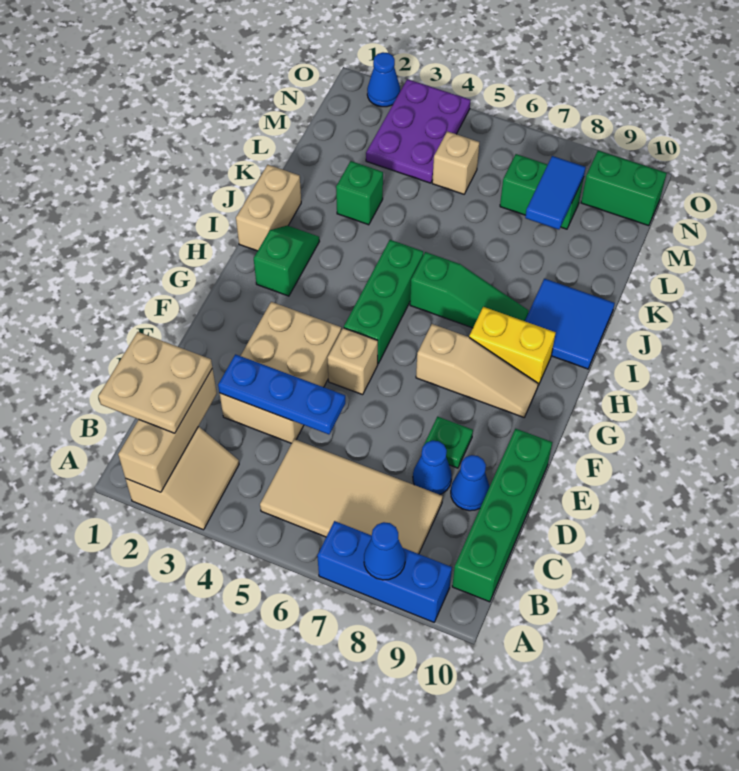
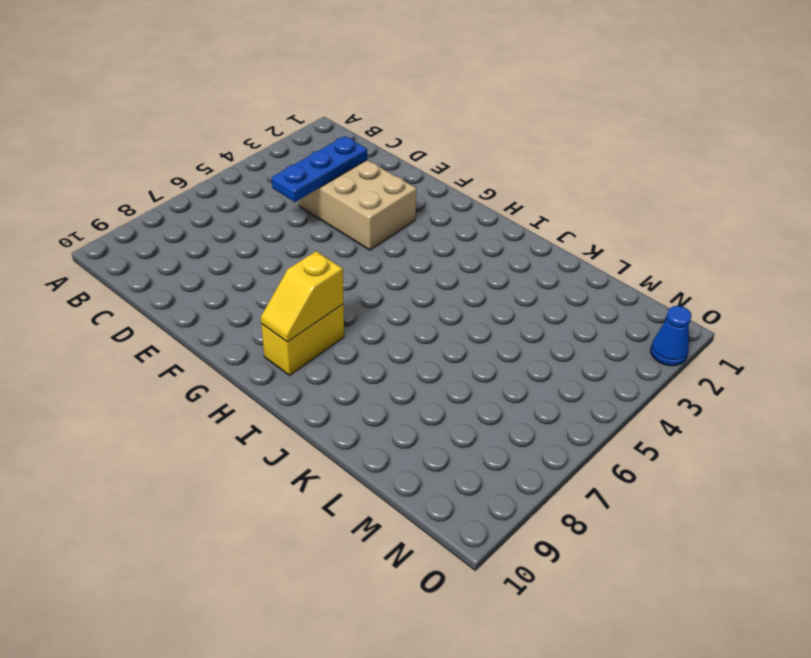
yellow slope H8:H9 level 2 top 8 -> none
none -> tan slope A2:B3 level 1 top 2
none -> blue brick A7:A9 level 1
none -> tan tile B5:C8 level 1

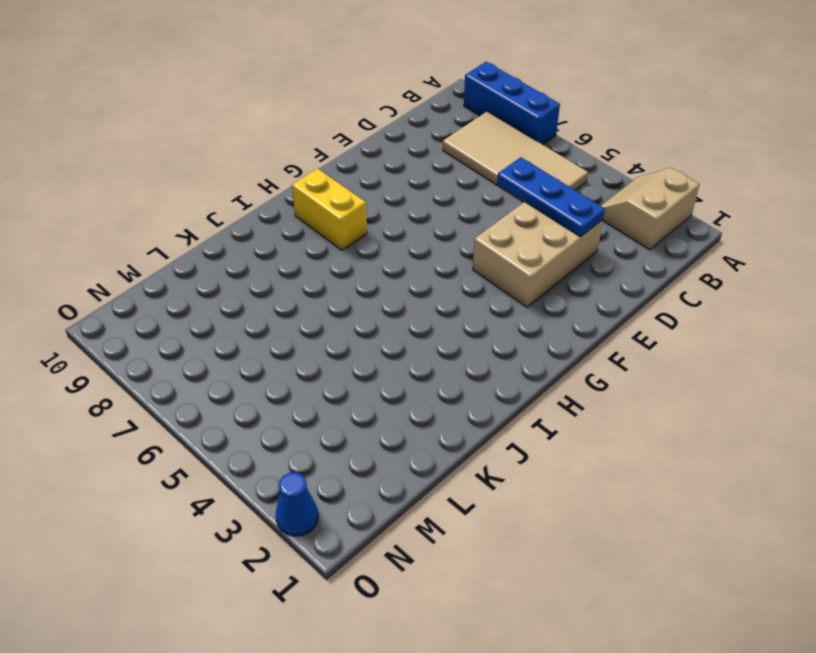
none -> green brick B10:E10 level 1
none -> blue cone D8 level 1
none -> blue cone D9 level 1

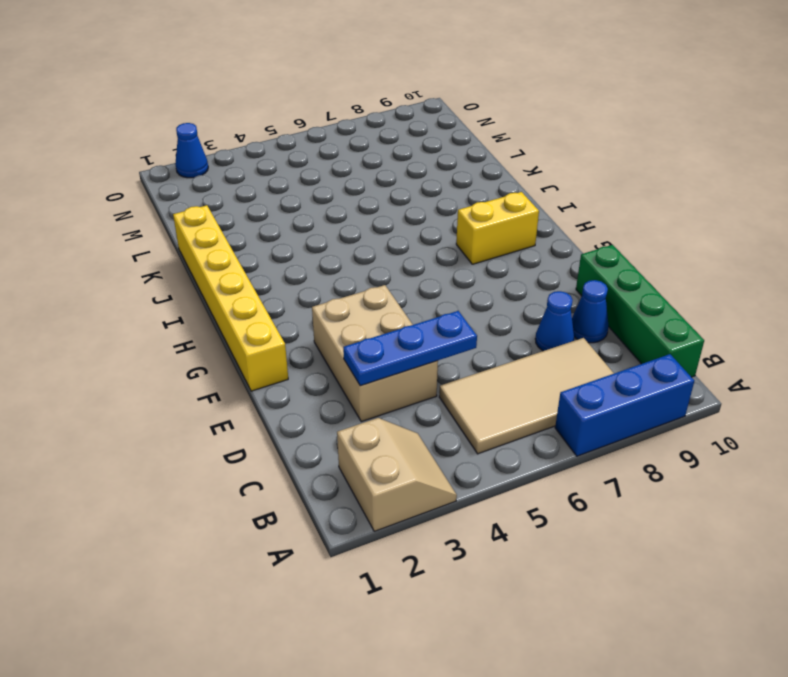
yellow brick F1:K1 level 1 -> tan brick I1:J1 level 1
none -> green plate E8 level 1
none -> tan brick F5 level 1
none -> green brick G5:I5 level 1

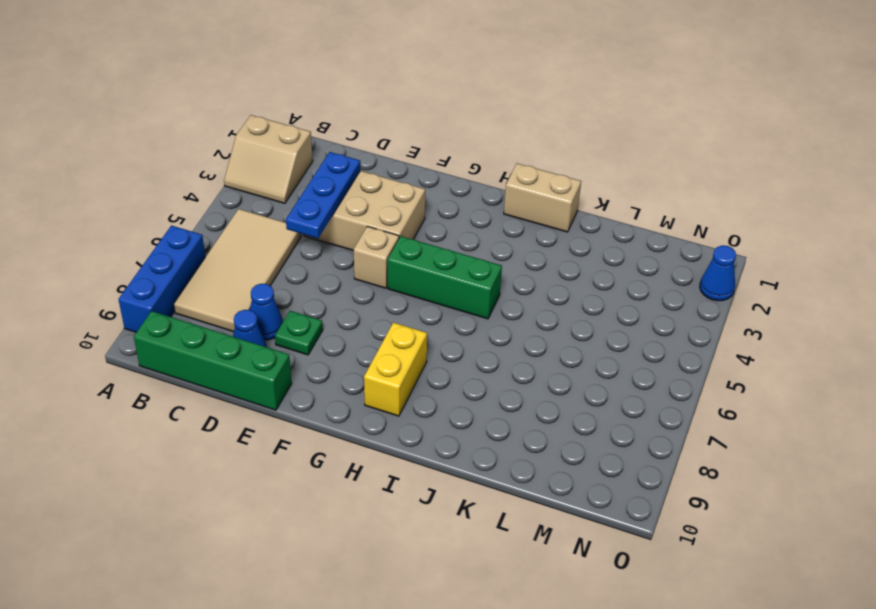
none -> tan slope G7:G9 level 1 top 7
none -> green slope H2:I2 level 1 top H
none -> green slope I6:I8 level 1 top 6

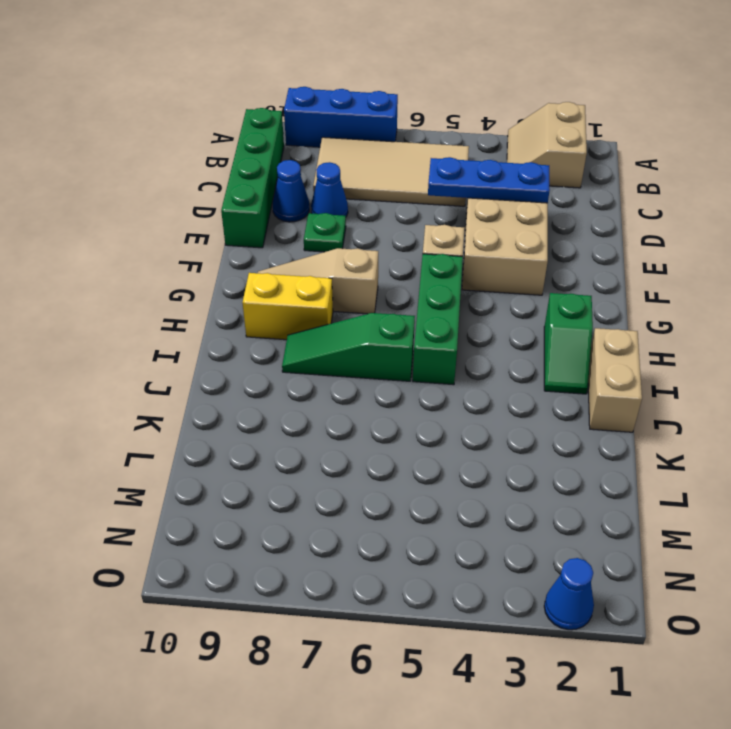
none -> blue tile I9:J10 level 1
none -> green brick K3 level 1
none -> purple plate M3:O4 level 1

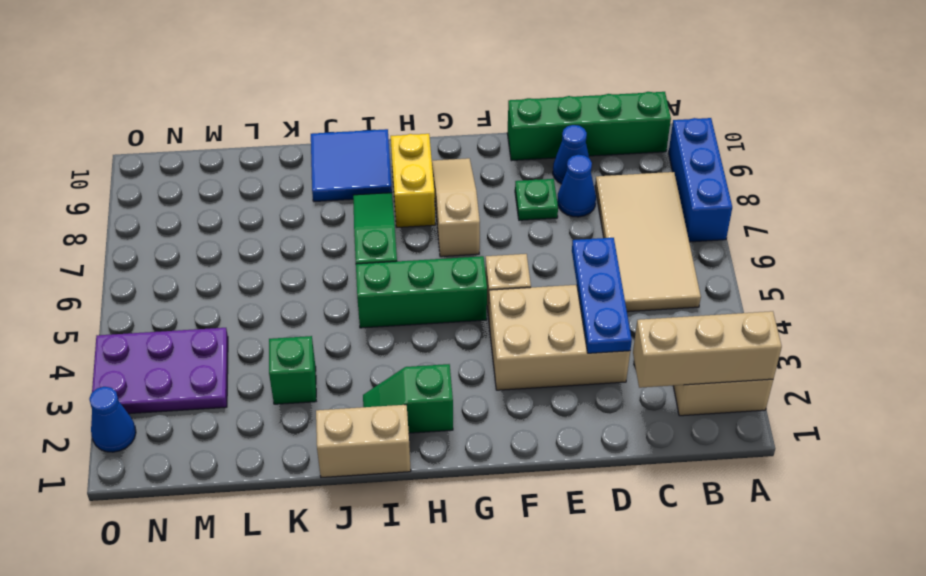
none -> tan brick M5 level 1
none -> green brick M7:M8 level 1
none -> green brick N9:N10 level 1

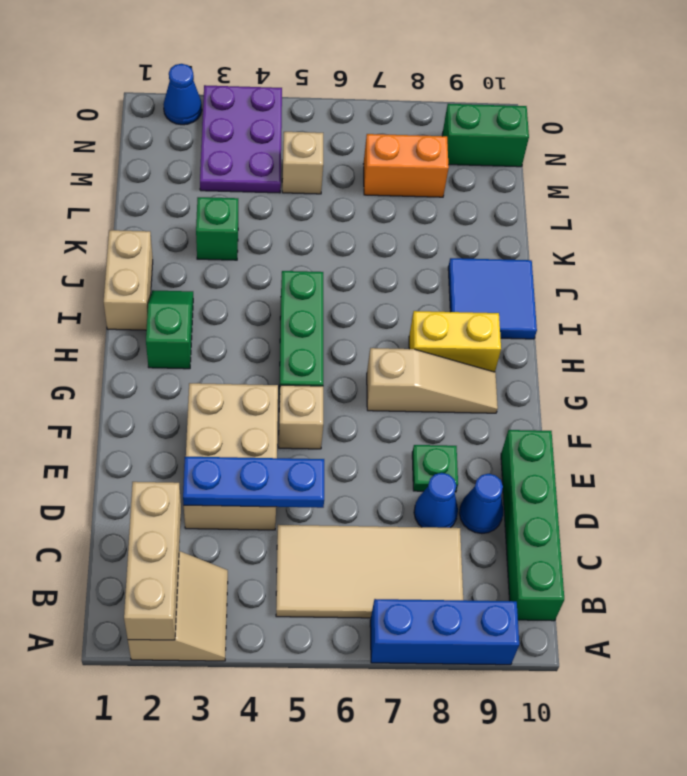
orange brick M7:M8 level 1 -> green brick M7:M8 level 1
none -> green slope I6:I8 level 1 top 6
none -> blue cone A8 level 2
none -> blue tile L8:M8 level 2

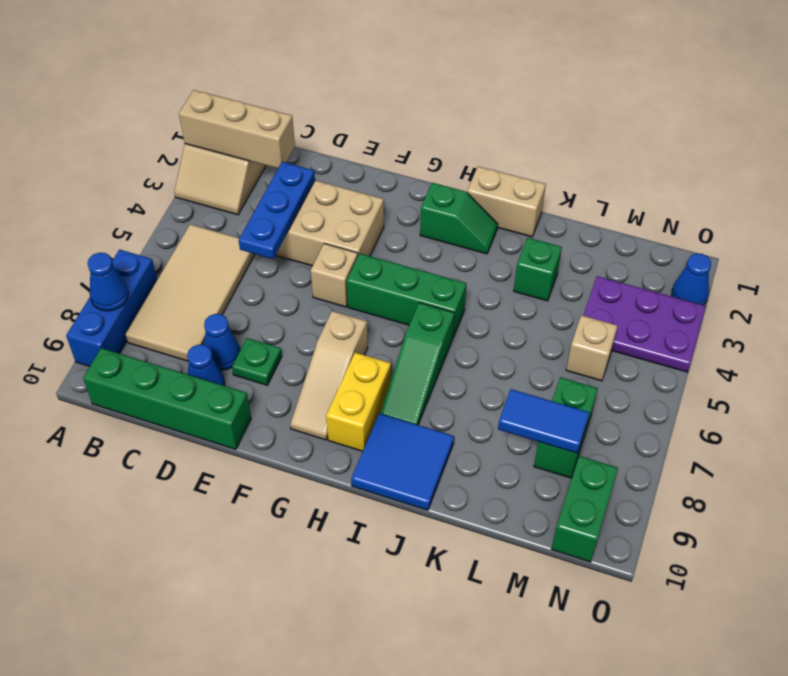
none -> tan plate B1:C2 level 3

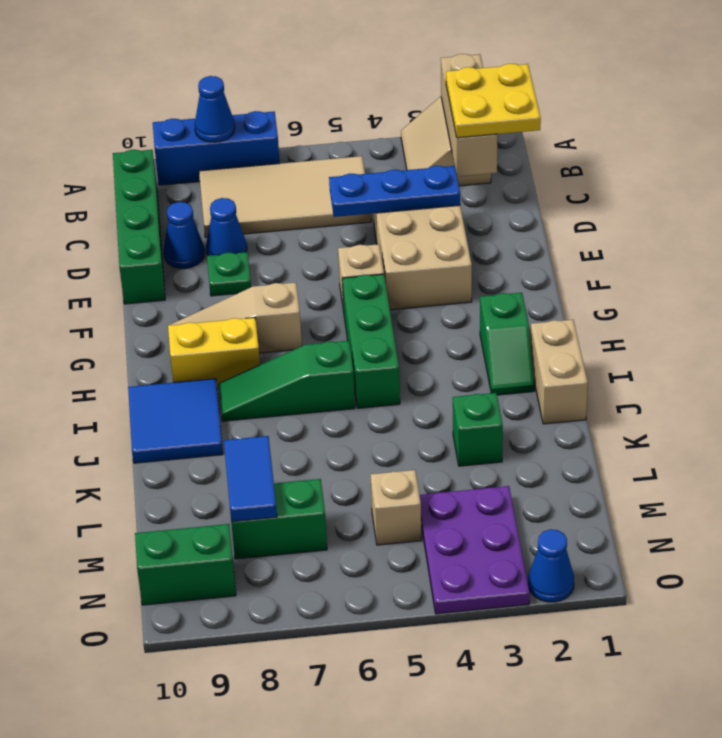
yellow plate B1:C2 level 3 -> tan plate B1:C2 level 3

